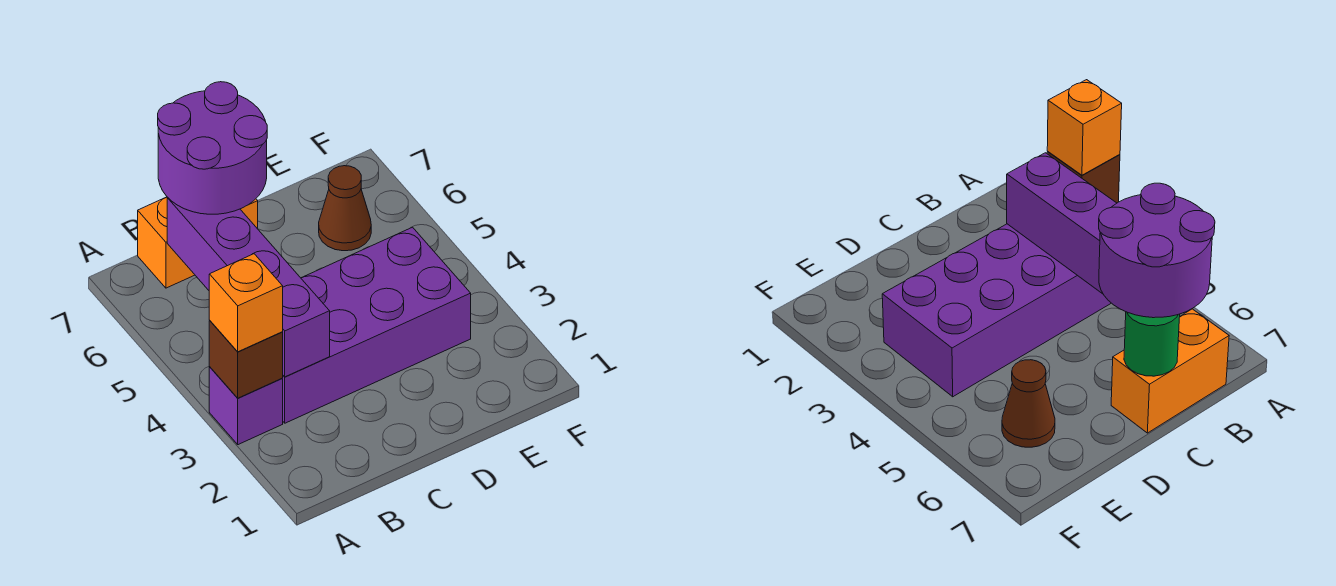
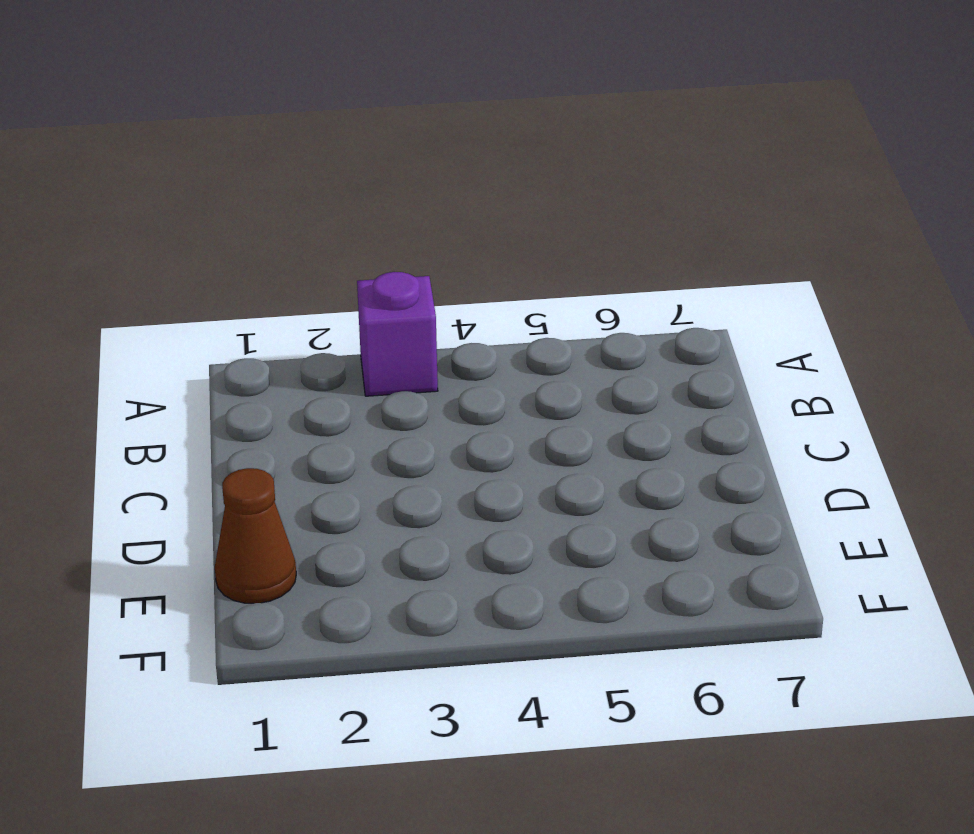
brown cone E1 level 1 -> brown cone E6 level 1
none -> purple brick B3:E4 level 1
none -> orange brick B7:C7 level 1

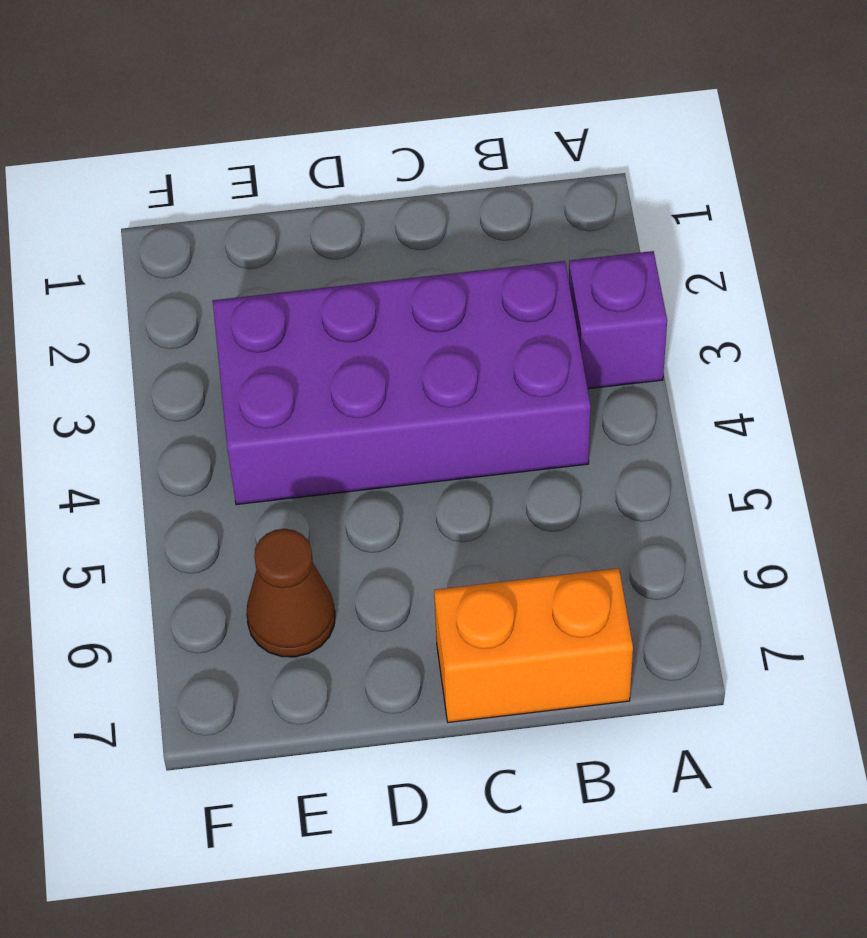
none -> brown brick A3 level 2
none -> purple brick B3:B6 level 2

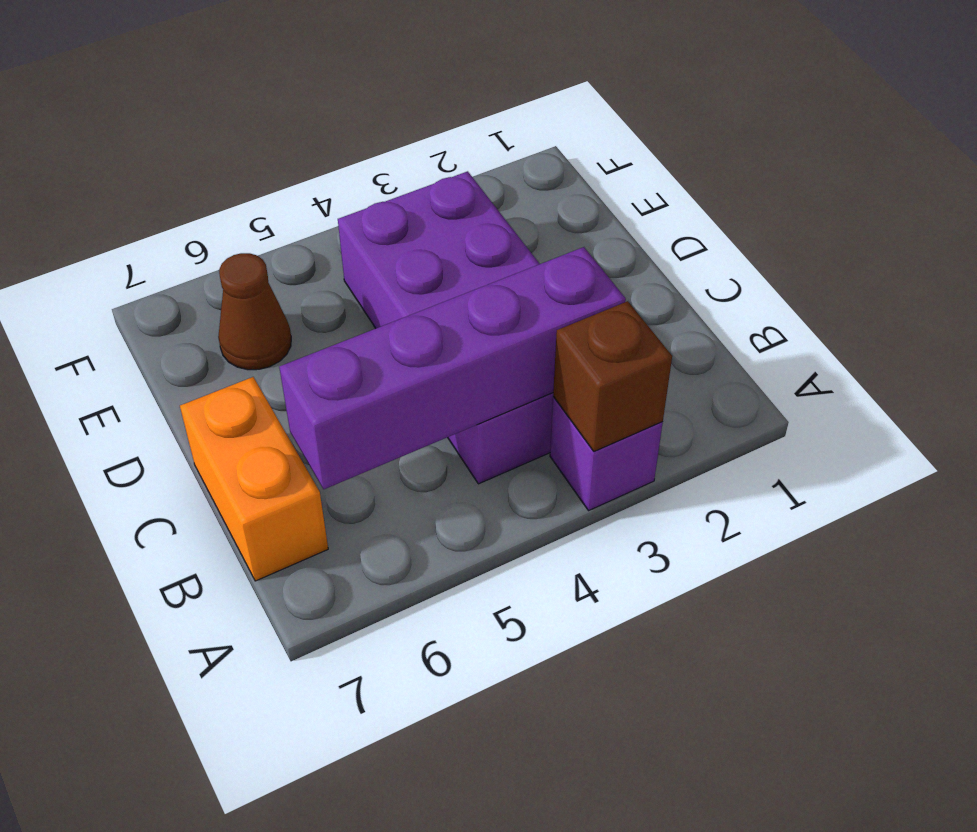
none -> green round brick C7 level 2
none -> orange brick A3 level 3

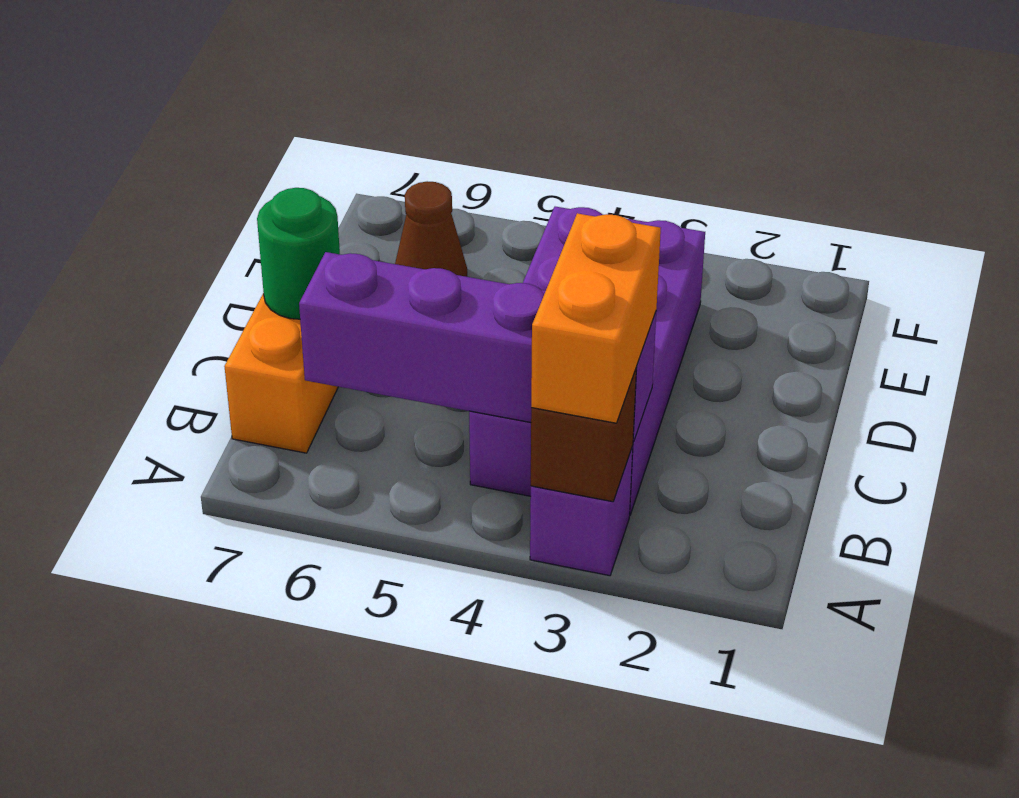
orange brick A3:B3 level 3 -> orange brick A3 level 3
none -> purple round brick B6:C7 level 3

